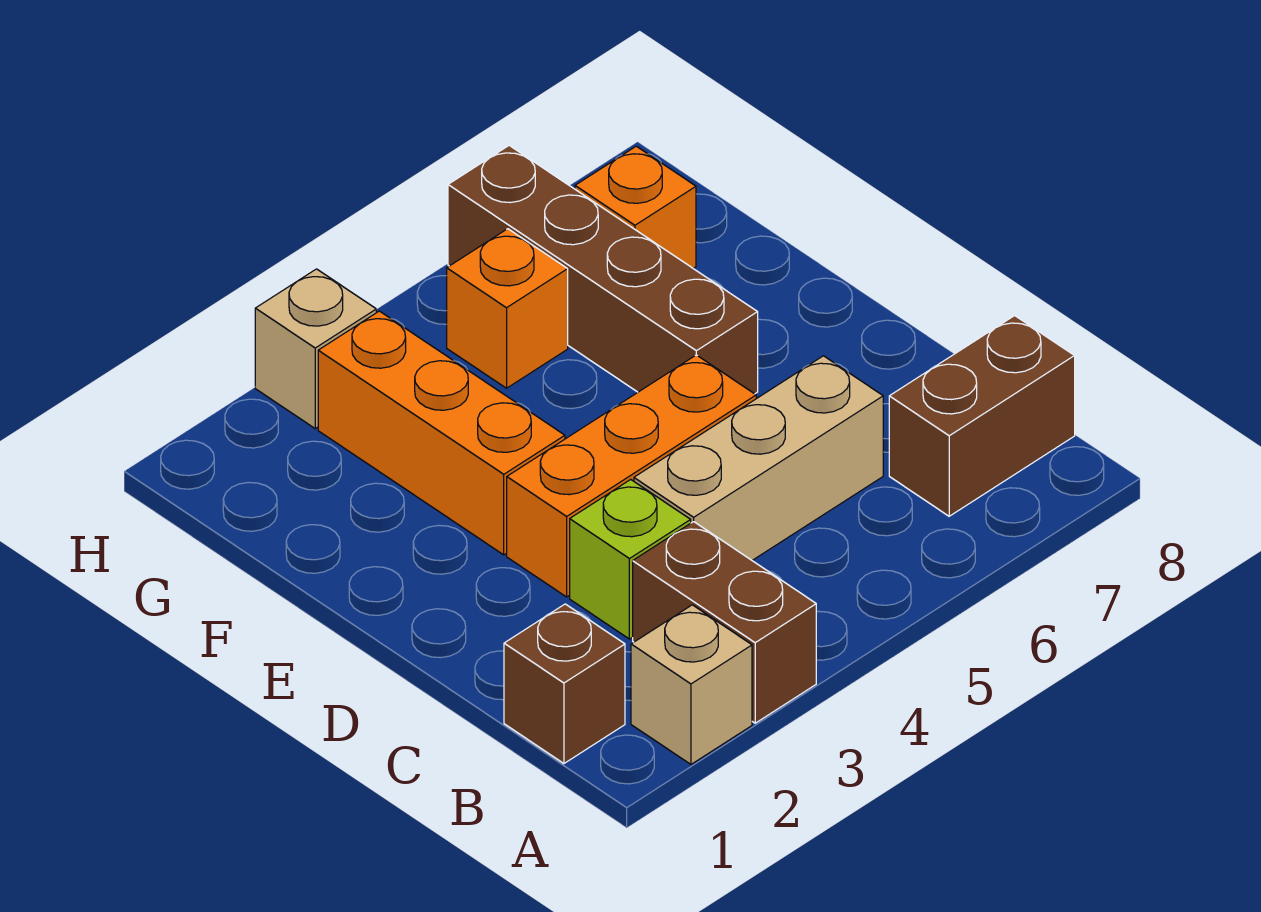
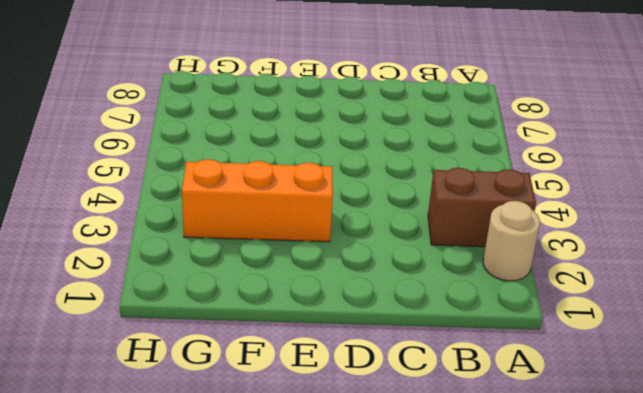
tan round brick A2 level 1 -> tan brick A2 level 1
none -> brown brick B1 level 1
none -> brown brick B7:B8 level 1
none -> lime brick C3 level 1

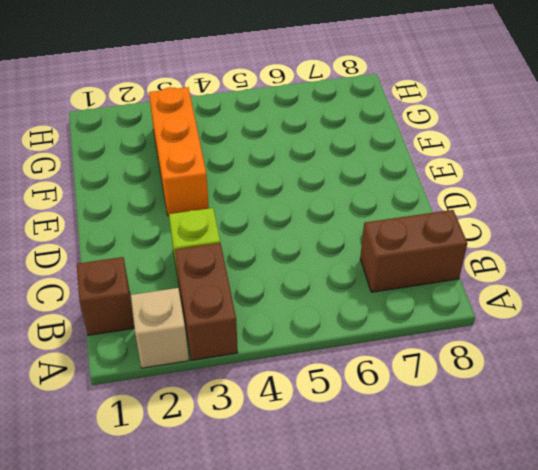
none -> tan brick C4:C6 level 1
none -> orange brick D3:D5 level 1
none -> brown brick E6:H6 level 1

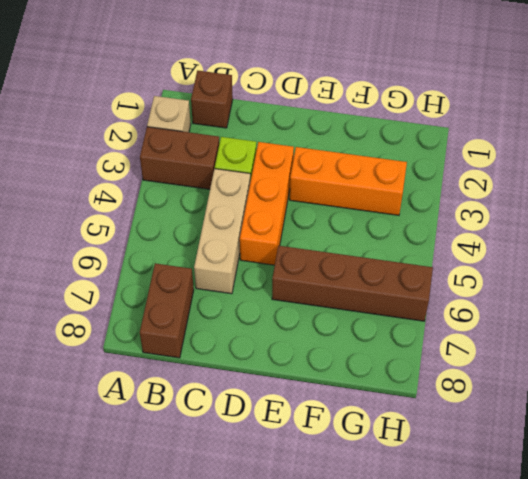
none -> orange brick G5 level 1
none -> orange brick G7 level 1
none -> tan brick H3 level 1

